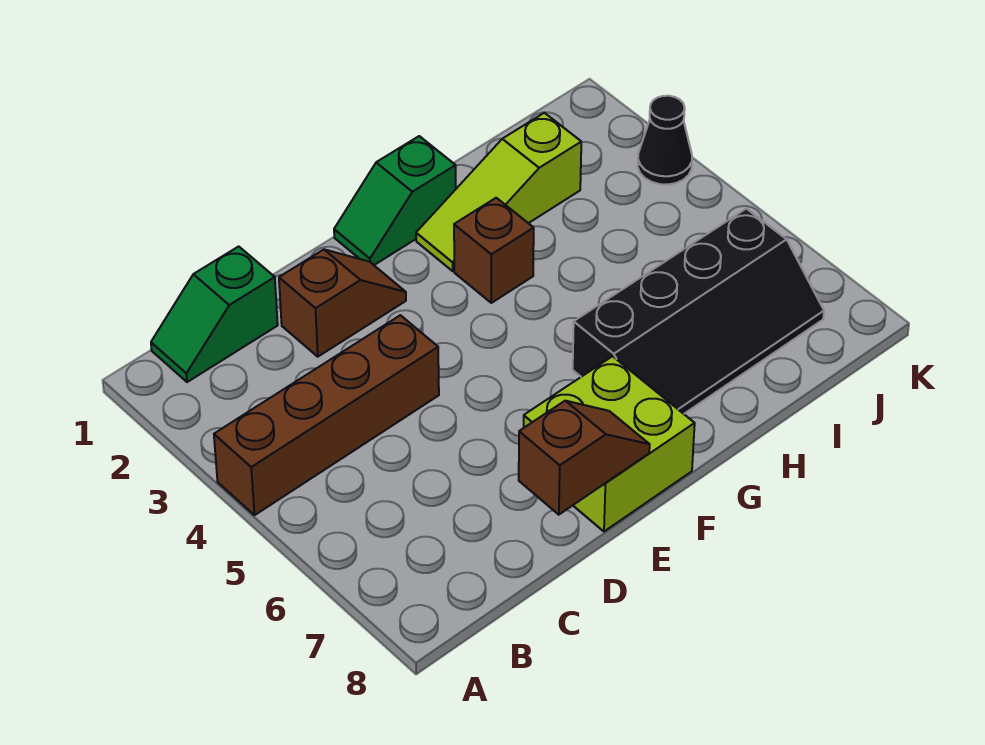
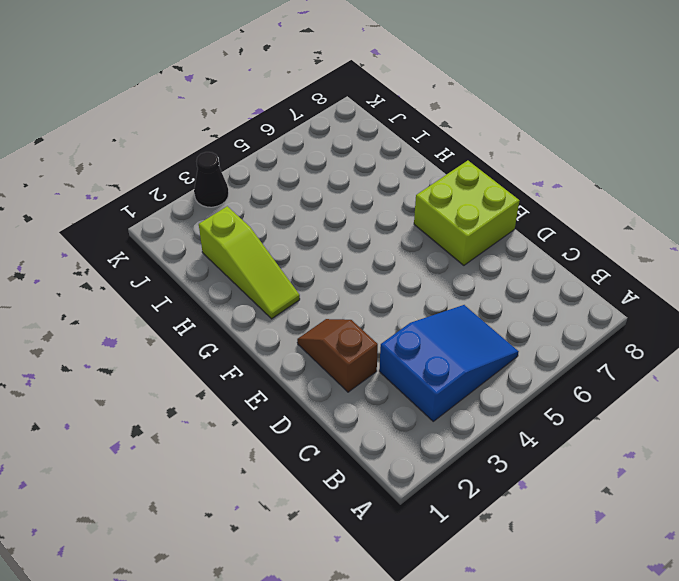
blue slope B3:C5 level 1 top 3 -> brown brick A4:D4 level 1
none -> green slope B1:C1 level 1 top C
none -> green slope F1:G1 level 1 top G

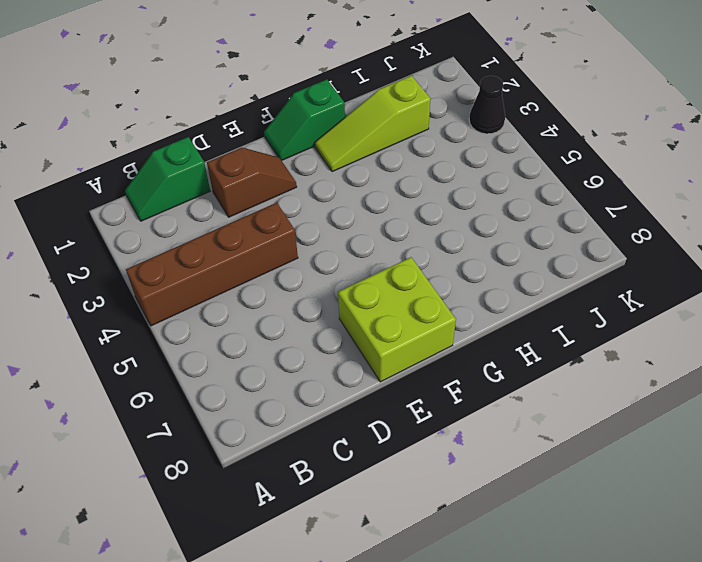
none -> brown brick G3 level 1
none -> black slope G6:J7 level 1 top 6

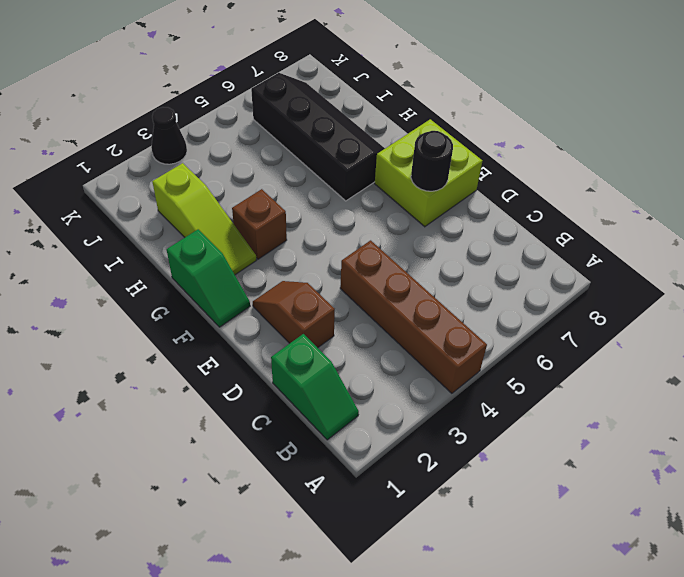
black round brick E7 level 2 -> none
none -> brown slope D8:E8 level 2 top D

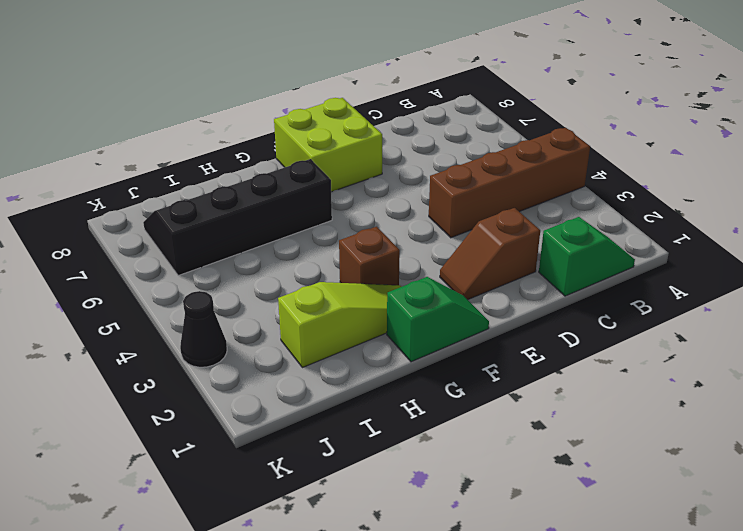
none -> brown slope D8:E8 level 2 top D

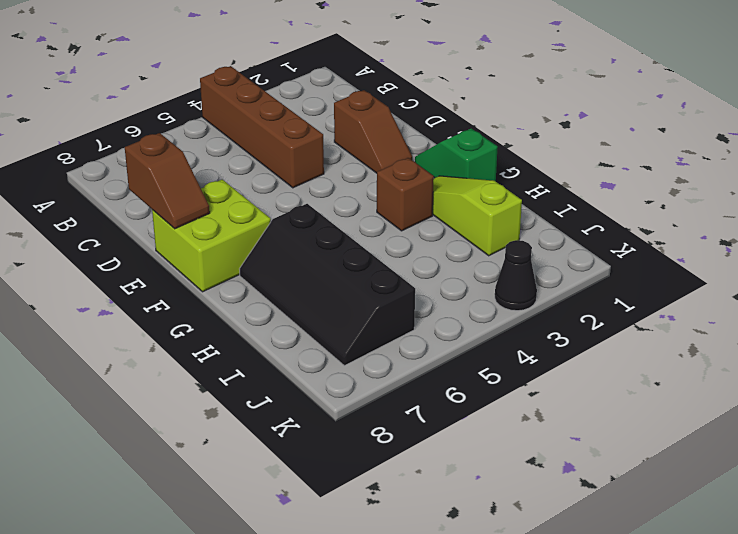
none -> green slope B1:C1 level 1 top C

